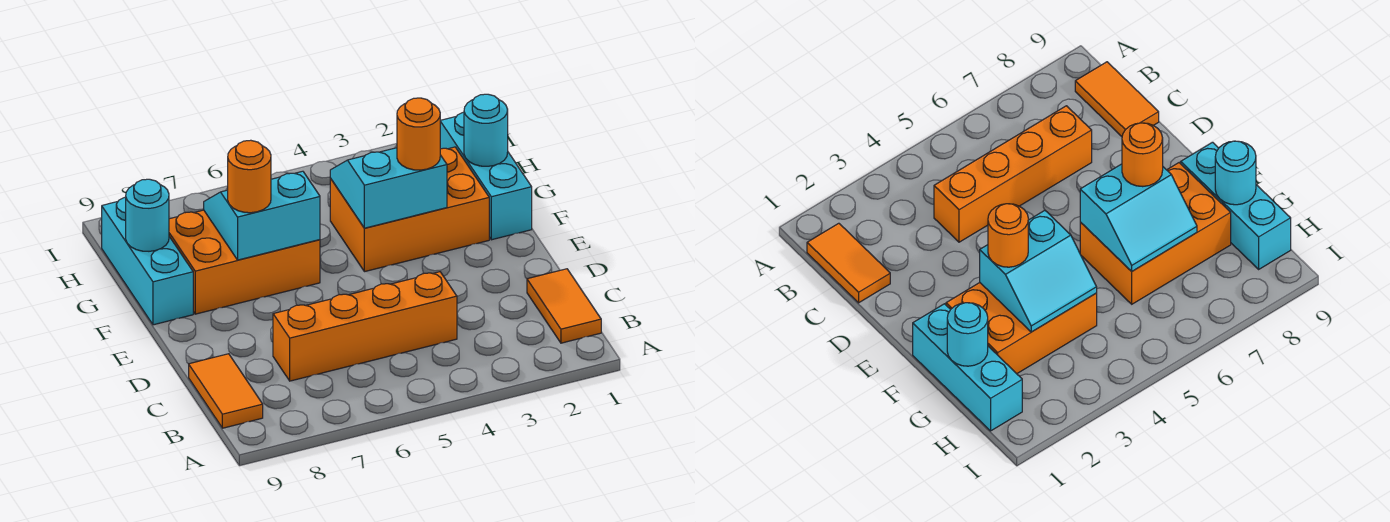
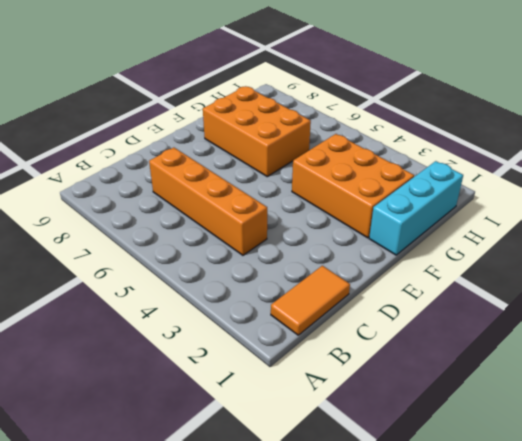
none -> orange tile B9:C9 level 1
none -> cyan brick F9:H9 level 1
none -> cyan slope F3:G4 level 2 top F

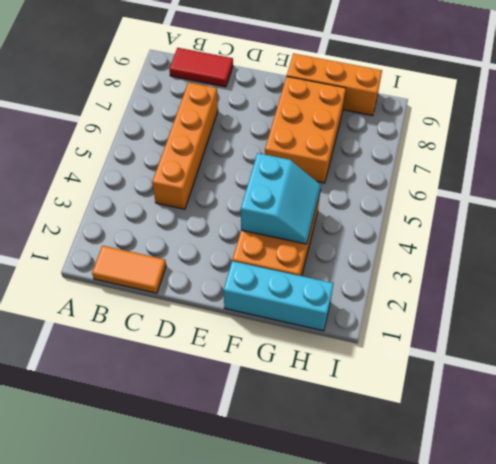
red tile B9:C9 level 1 -> orange tile B9:C9 level 1
orange brick F9:H9 level 1 -> cyan brick F9:H9 level 1
none -> cyan slope F6:G7 level 2 top F
none -> cyan round brick G1 level 2
none -> cyan round brick G9 level 2

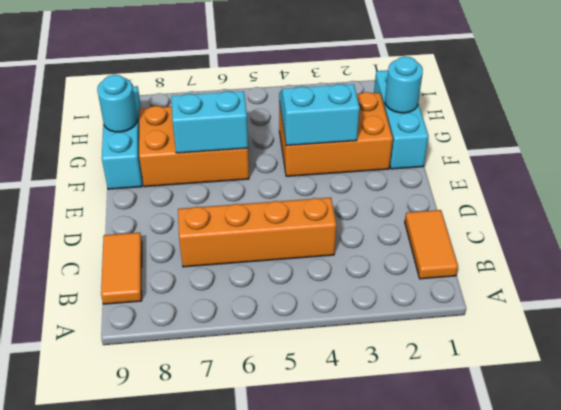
none -> orange round brick F3 level 3
none -> orange round brick F7 level 3

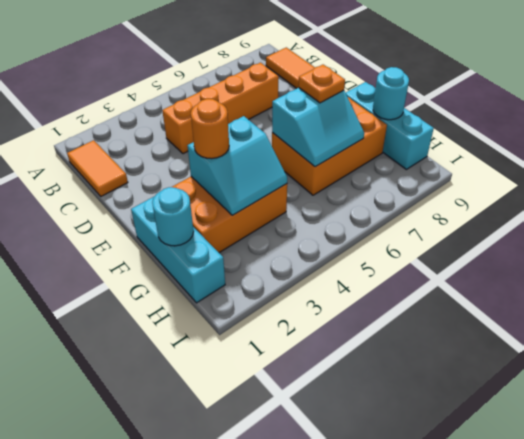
orange plate F7 level 3 -> orange round brick F7 level 3

